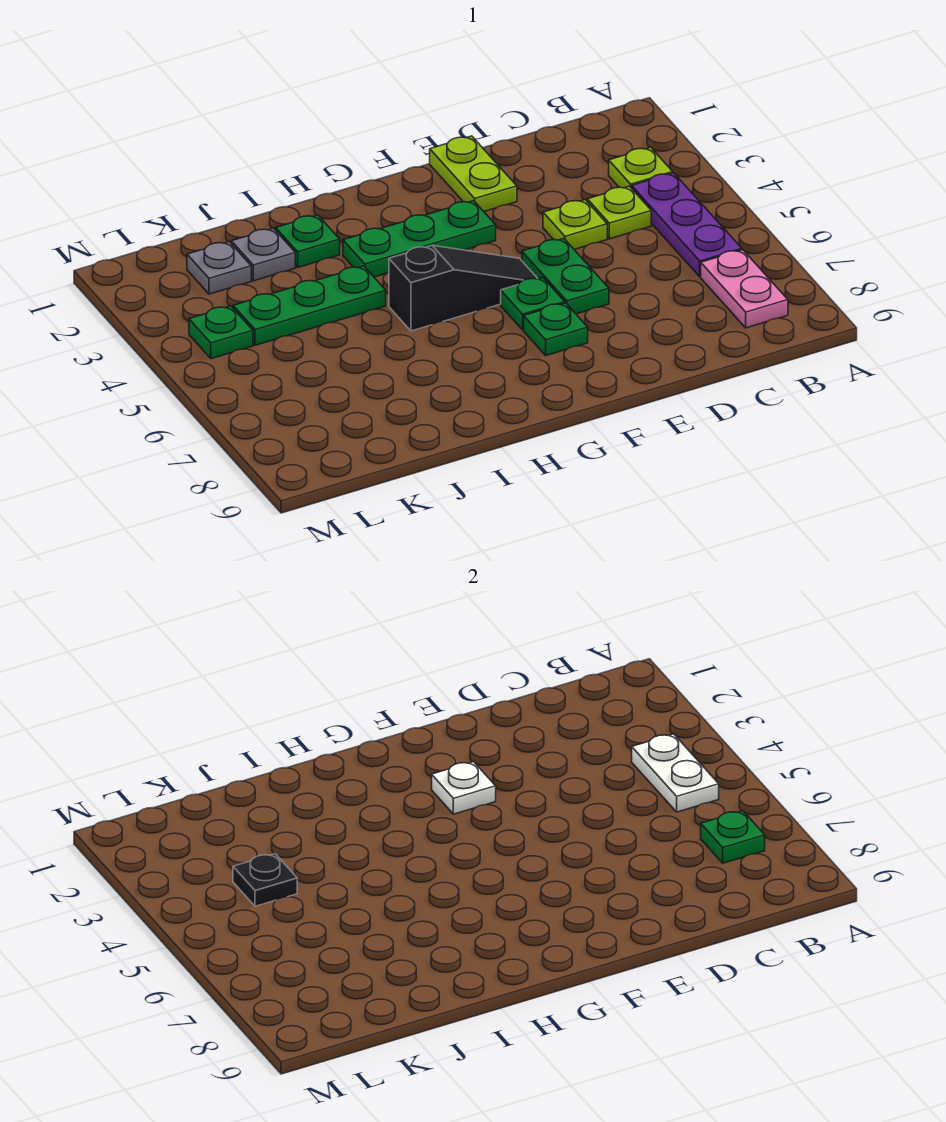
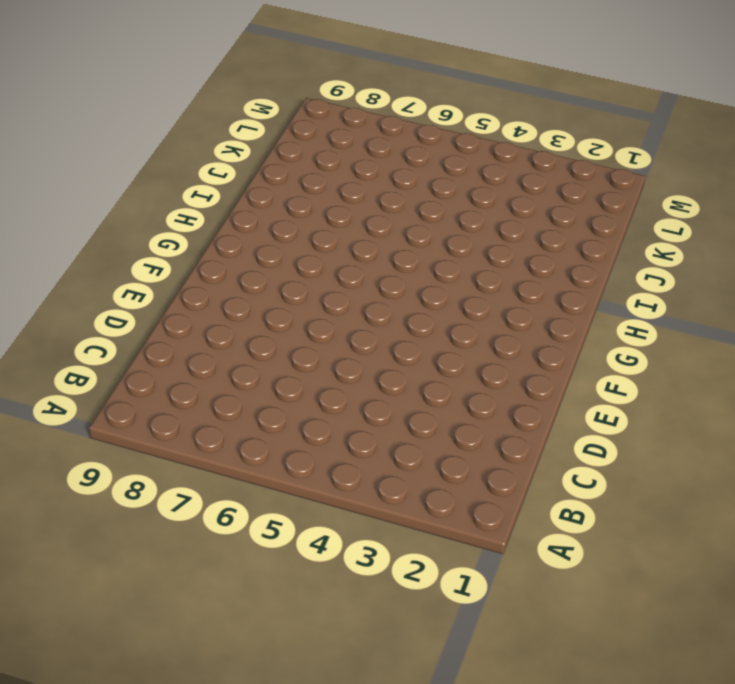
none -> lime plate B3 level 1
none -> purple plate B4:B6 level 1
none -> pink plate B7:B8 level 1

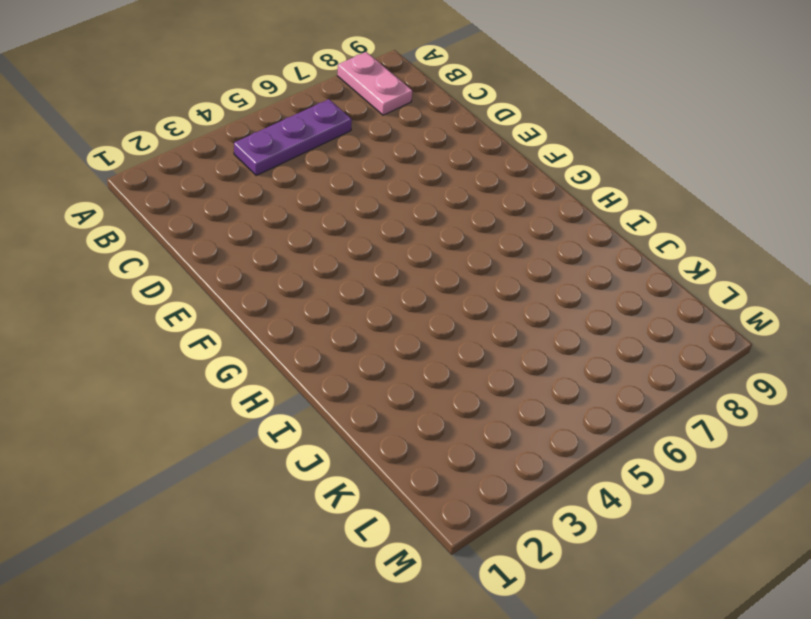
pink plate A8:B8 level 1 -> pink plate B7:B8 level 1
none -> lime plate B3 level 1
none -> lime plate C4 level 1
none -> lime plate D4 level 1

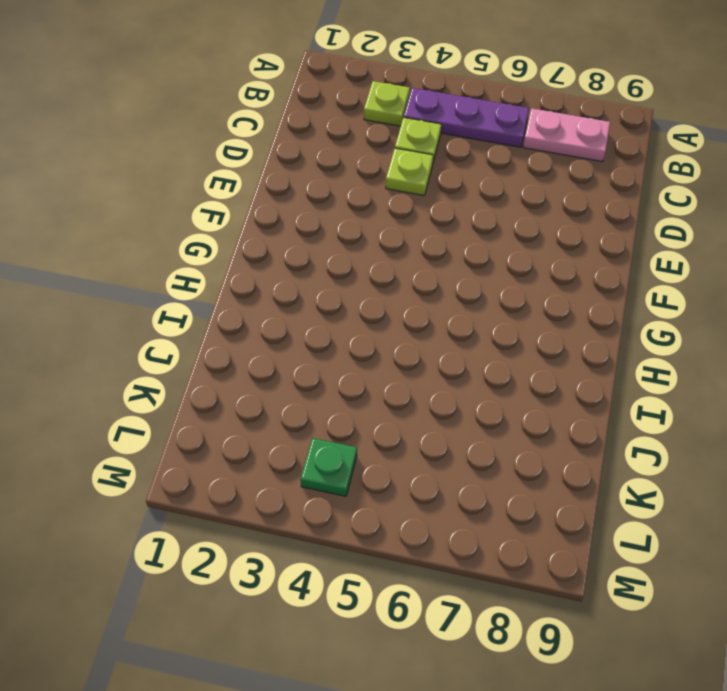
none -> lime plate E1:E2 level 1
none -> green plate E5:E6 level 1
none -> green plate F3:H3 level 1

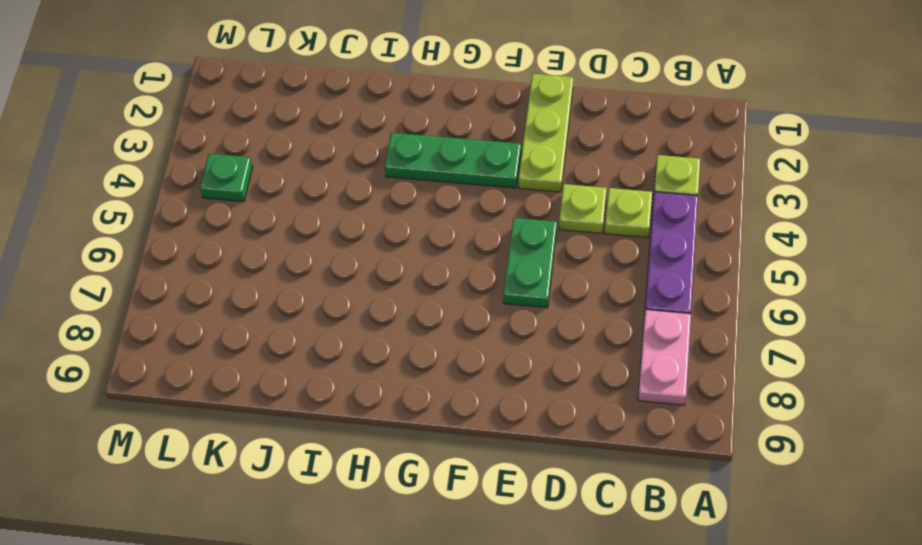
lime plate E1:E3 level 1 -> lime plate E1:E2 level 1
none -> black slope F5:H5 level 1 top H
none -> green plate F6 level 1
none -> green plate F7 level 1

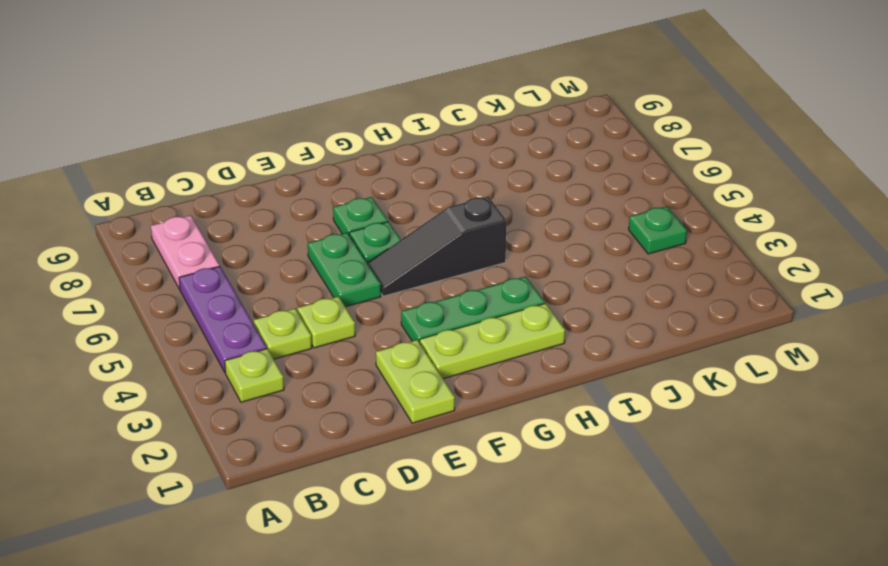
lime plate F2:H2 level 1 -> none
none -> green plate I2 level 1
none -> green plate I4:K4 level 1
none -> grey plate J2 level 1

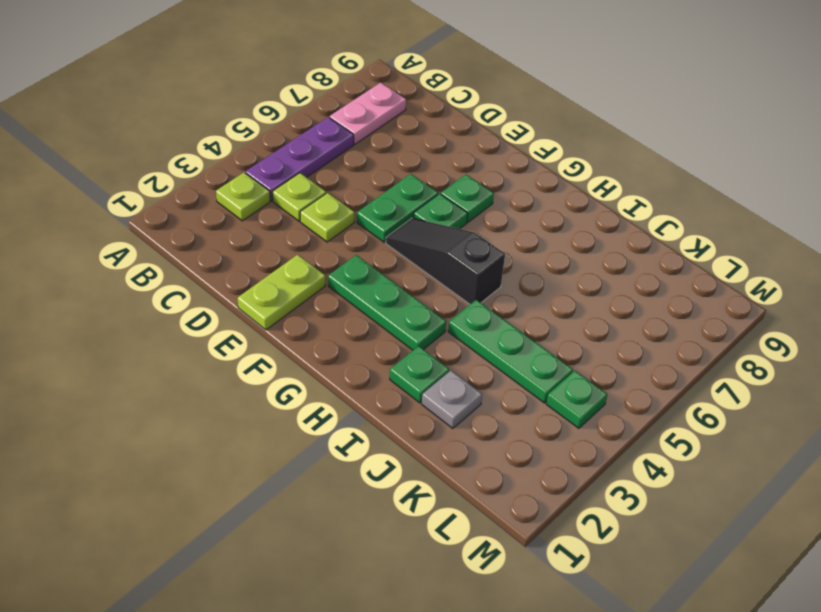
none -> grey plate K2 level 1
none -> white plate B4:B5 level 2
none -> green plate B7 level 2

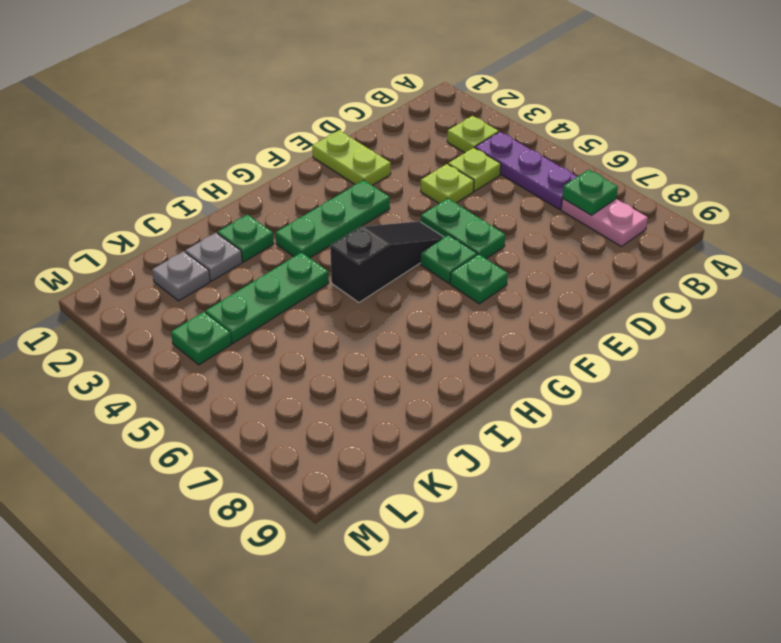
none -> white plate B4:B5 level 2
none -> white plate F3 level 2
none -> black plate K4 level 2

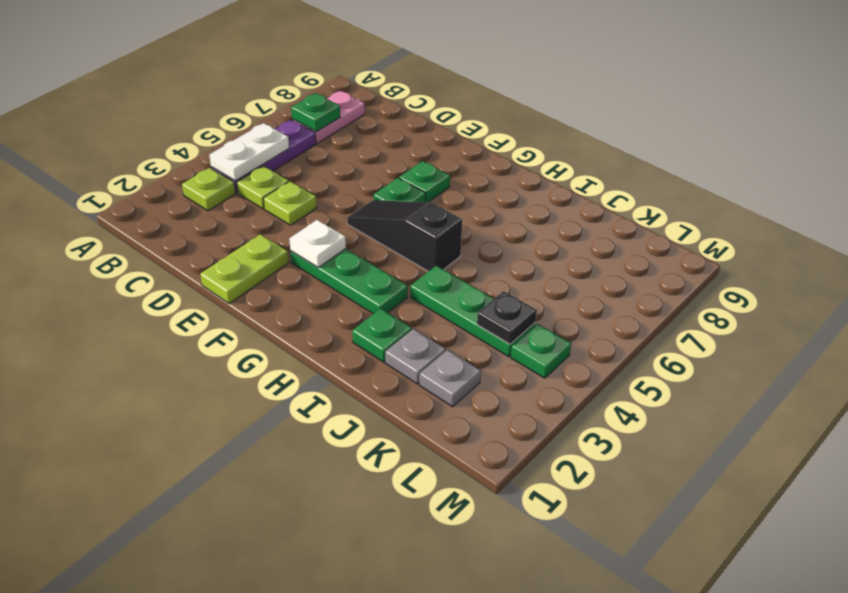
none -> green plate E5:E6 level 1

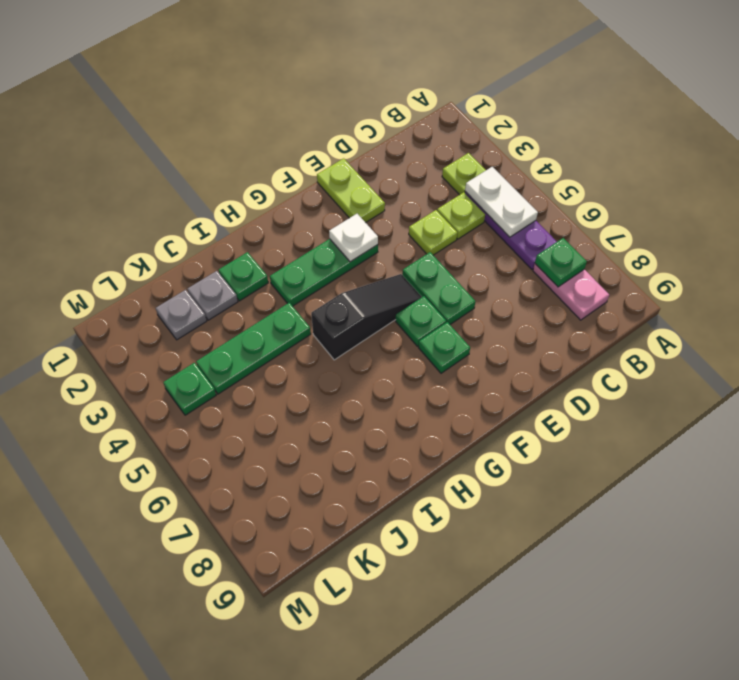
none -> black plate K4 level 2

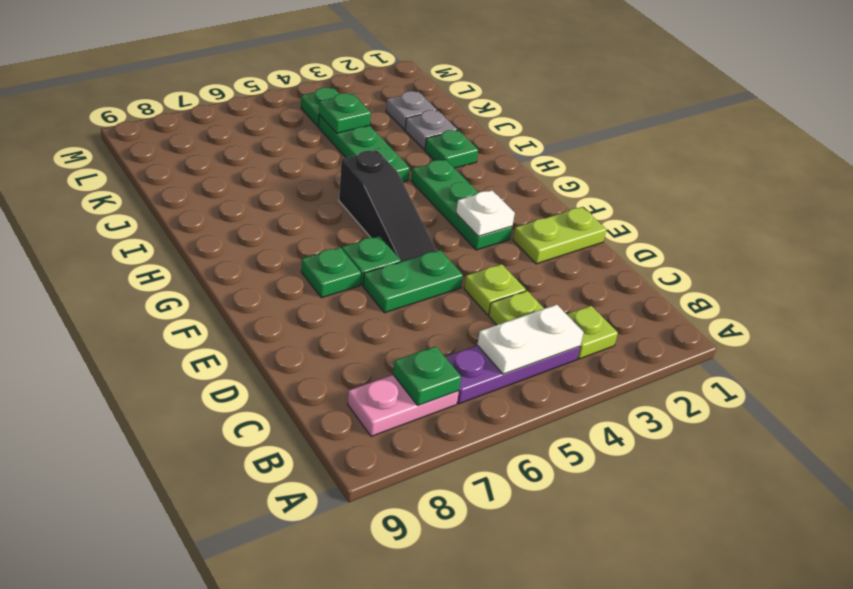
green plate K4 level 2 -> black plate K4 level 2

